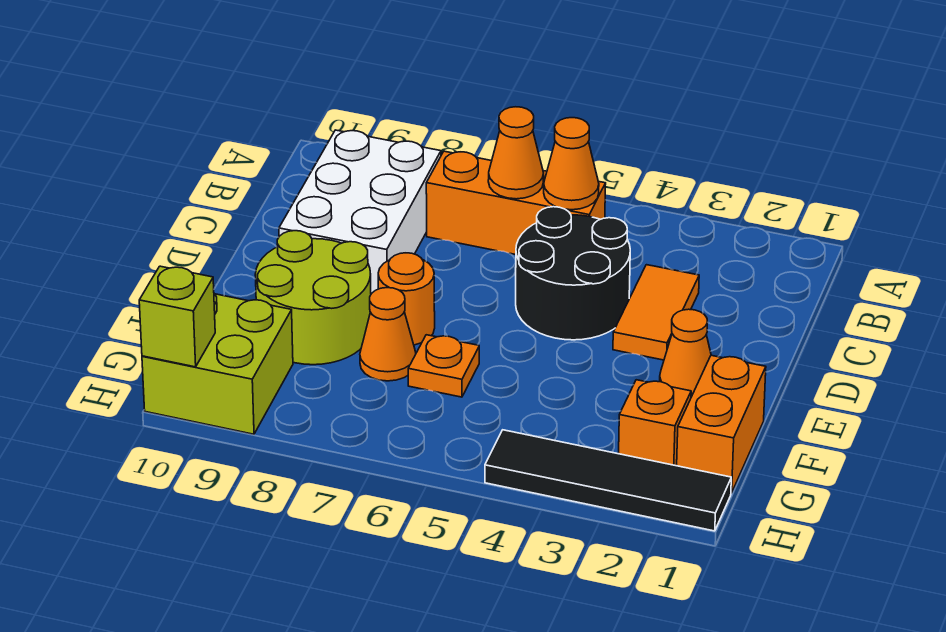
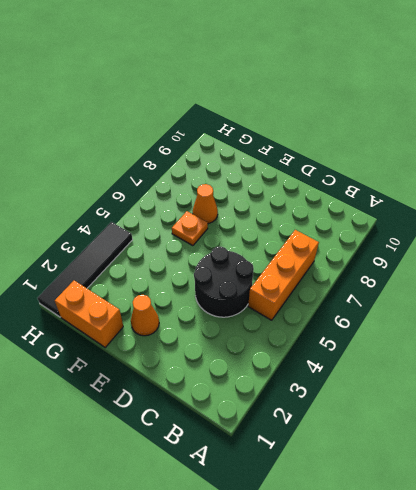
none -> white brick B8:D9 level 1
none -> orange tile C3:D3 level 1
none -> orange round brick E7 level 1

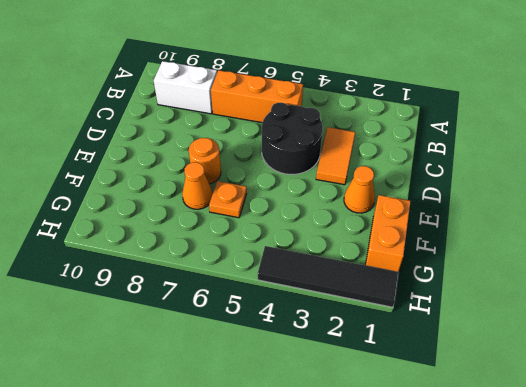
white brick B8:B9 level 1 -> white brick B8:D9 level 1
none -> lime round brick E8:F9 level 1
none -> orange brick G2 level 1
none -> lime brick G9:H10 level 1

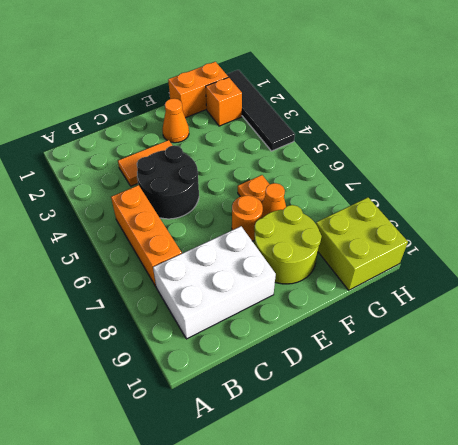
none -> orange cone B5 level 2
none -> orange cone B6 level 2
none -> lime brick H10 level 2

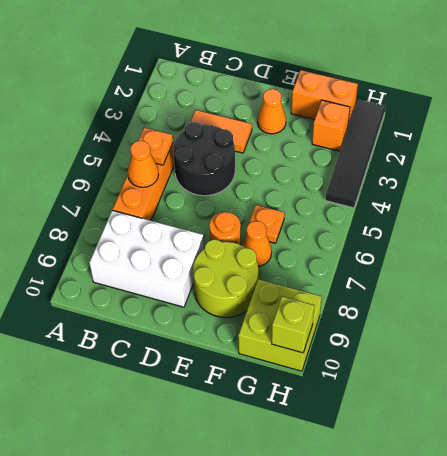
orange plate B5 level 2 -> orange cone B5 level 2

